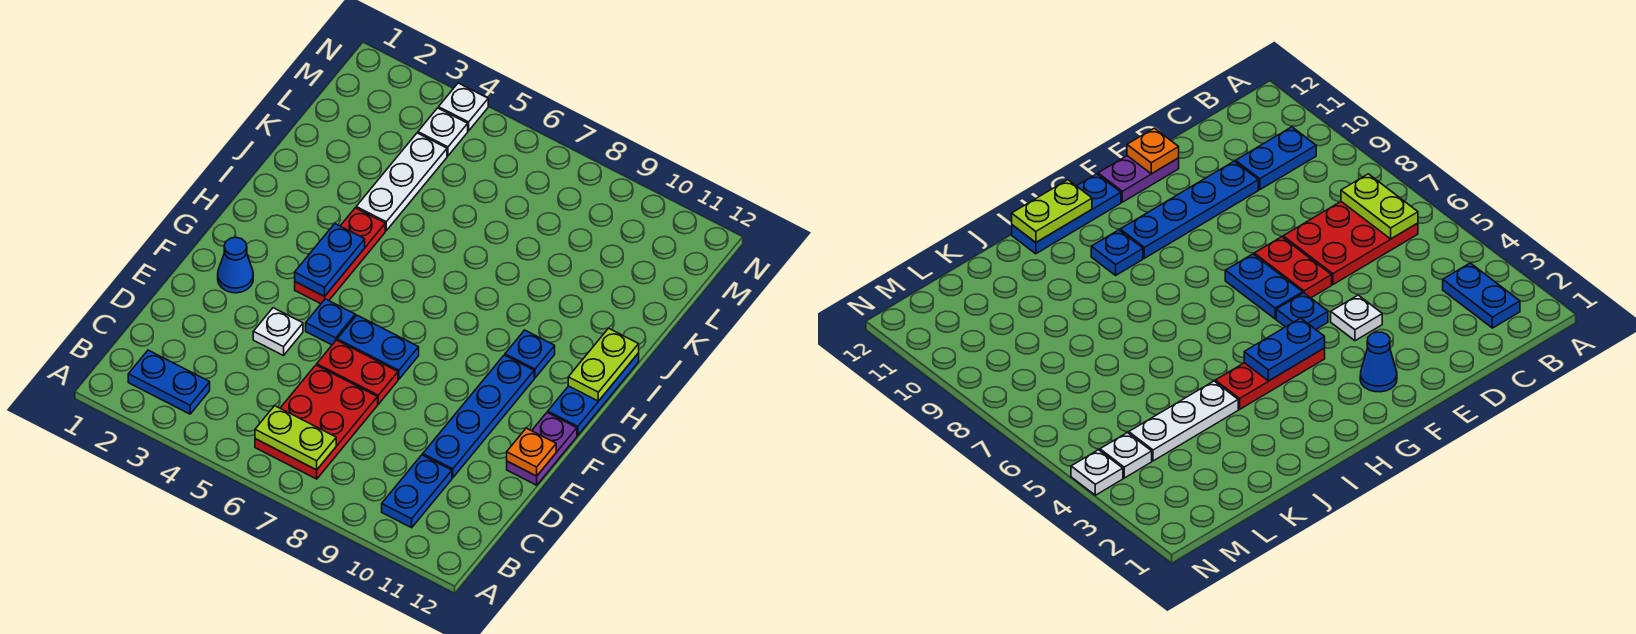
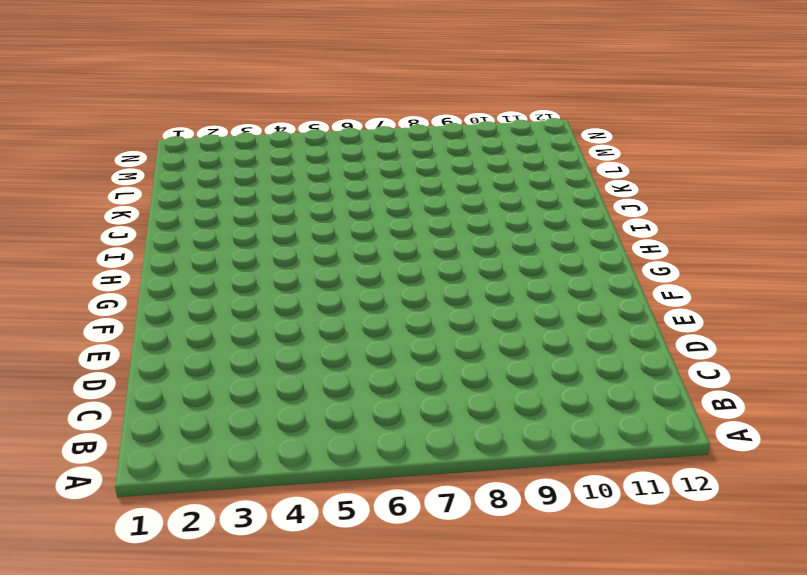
none -> blue plate B2:B3 level 1
none -> red plate B6:D7 level 1
none -> blue plate B10:C10 level 1

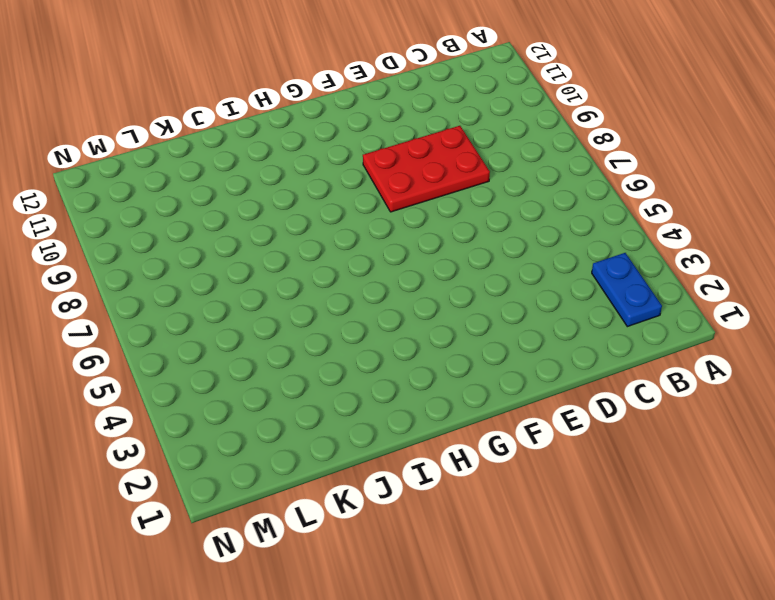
red plate D8:F9 level 1 -> red plate B6:D7 level 1
none -> blue plate B10:C10 level 1
none -> blue plate D10:G10 level 1
none -> white plate E4 level 1

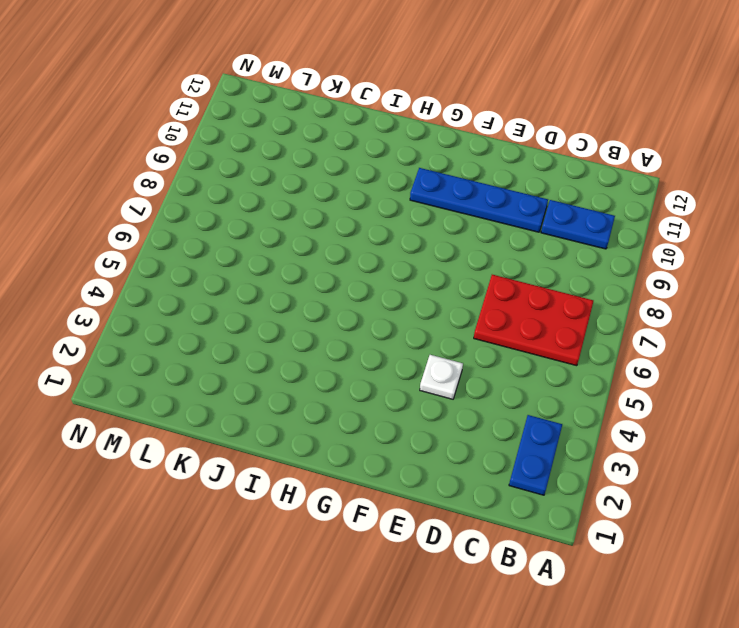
none -> red plate E6:E7 level 1
none -> purple plate E12:F12 level 1
none -> blue cone F2 level 1

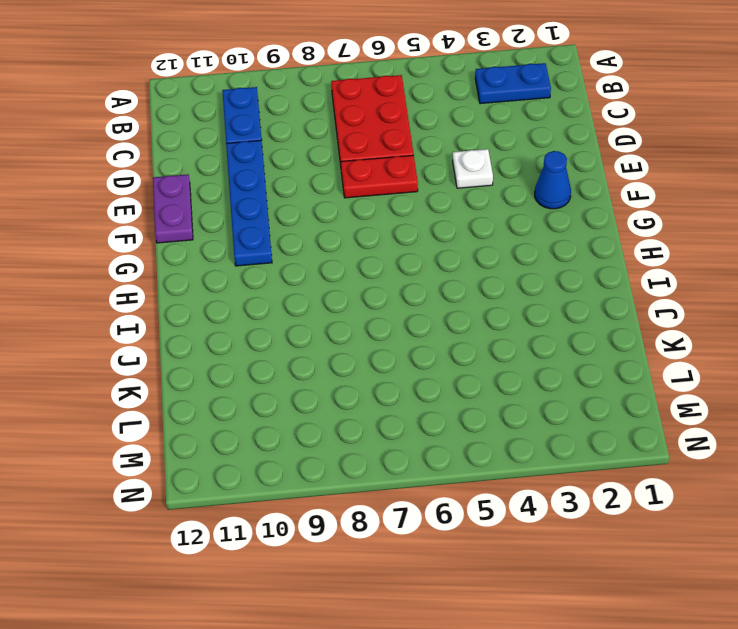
none -> blue plate F5 level 1
none -> blue plate F6:F7 level 1
none -> red plate G4:I4 level 1

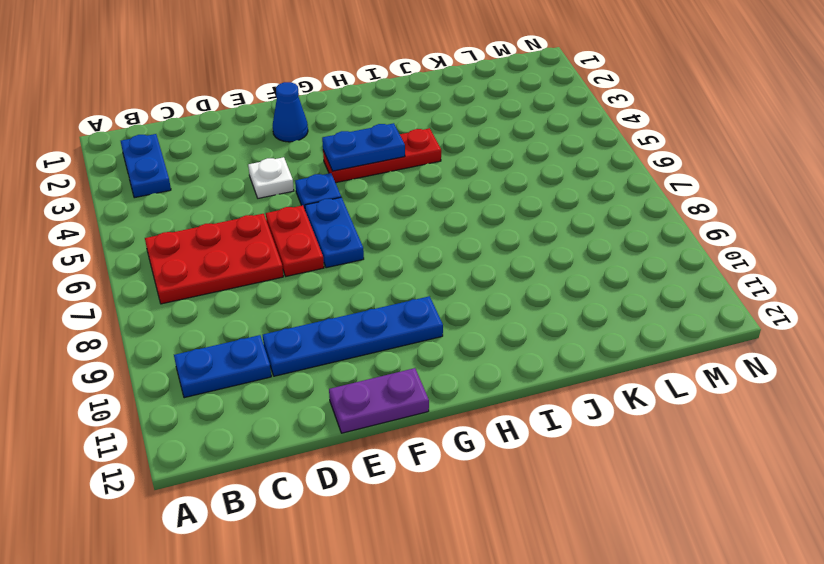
none -> blue plate G12:I12 level 1
none -> blue plate H10 level 1
none -> white plate J4:L4 level 1

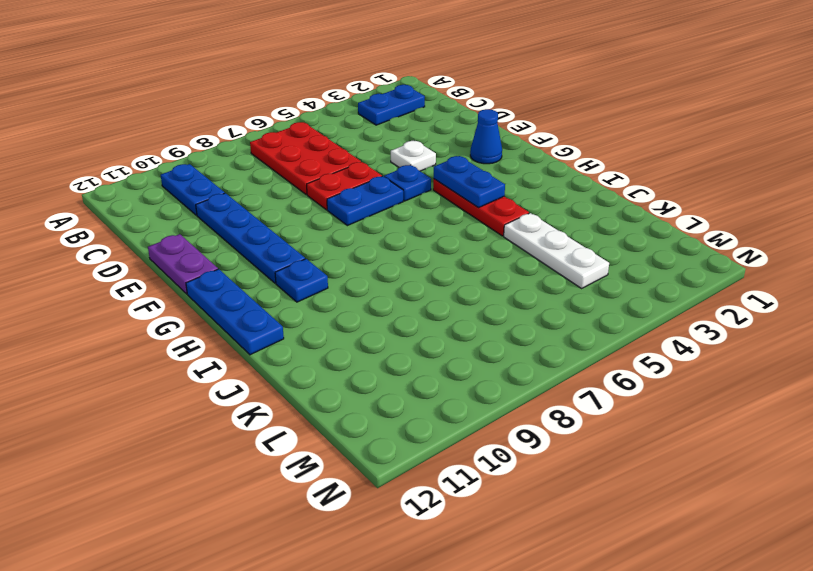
none -> white plate M4 level 1
none -> white plate N4 level 1
none -> lime plate B6:B7 level 2

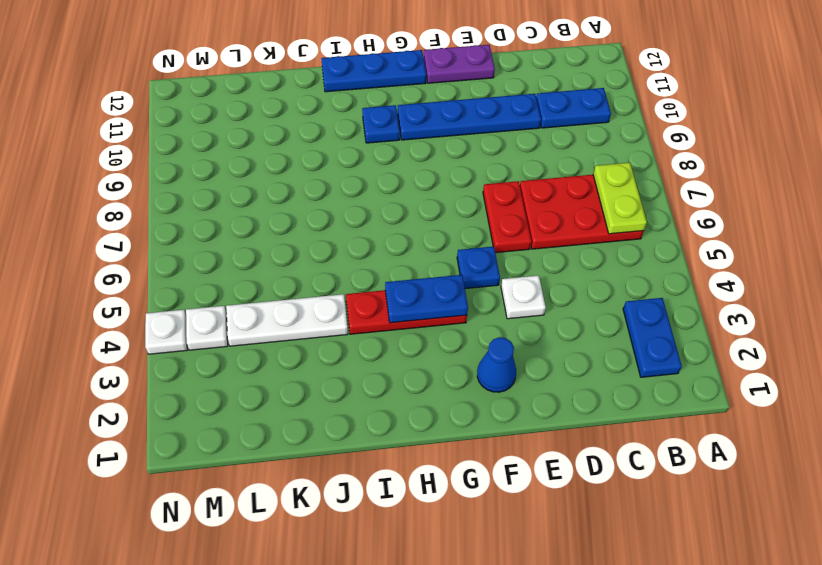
none -> blue plate F6:F7 level 1
none -> orange plate E12 level 2
none -> lime plate H12:I12 level 2

